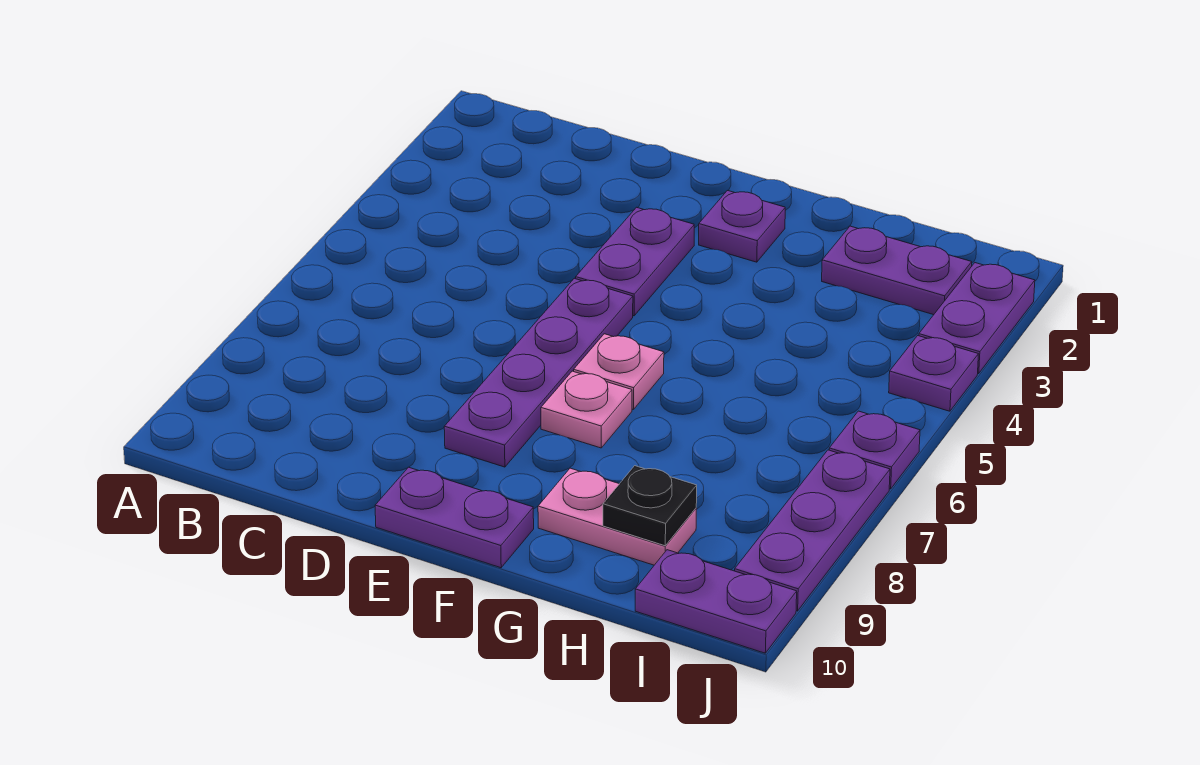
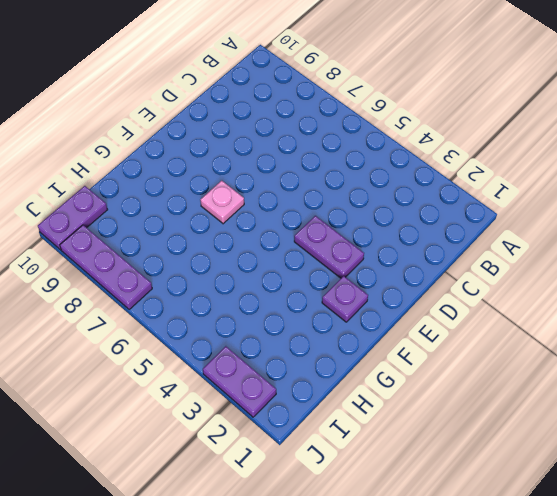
none -> purple plate E5:E8 level 1
none -> purple plate E10:F10 level 1
none -> pink plate F6 level 1

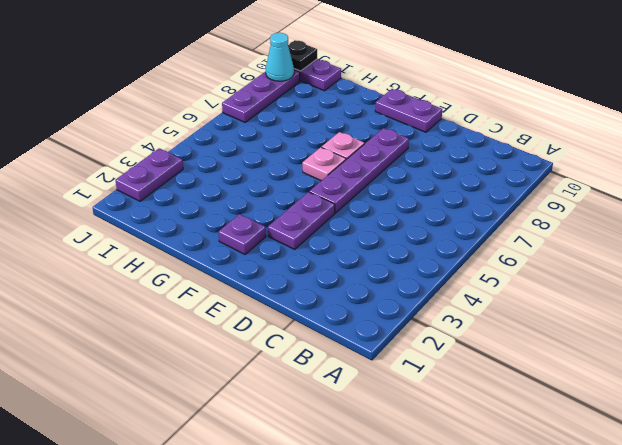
cyan cone J9 level 2 -> none
black plate J10 level 2 -> black plate H9 level 2
none -> pink plate G9:H9 level 1
none -> purple plate H2:I2 level 1
none -> purple plate J4 level 1

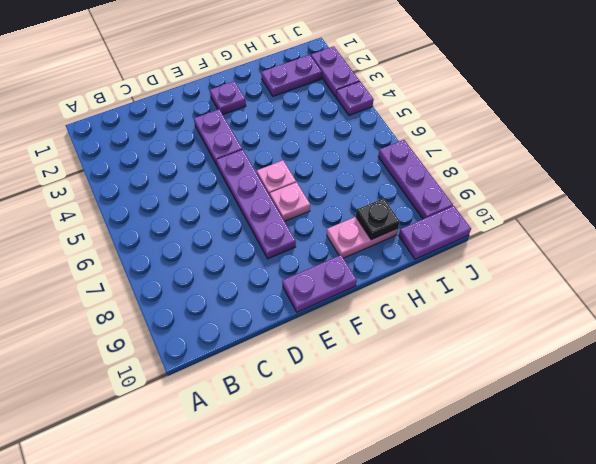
none -> purple plate J6 level 1

